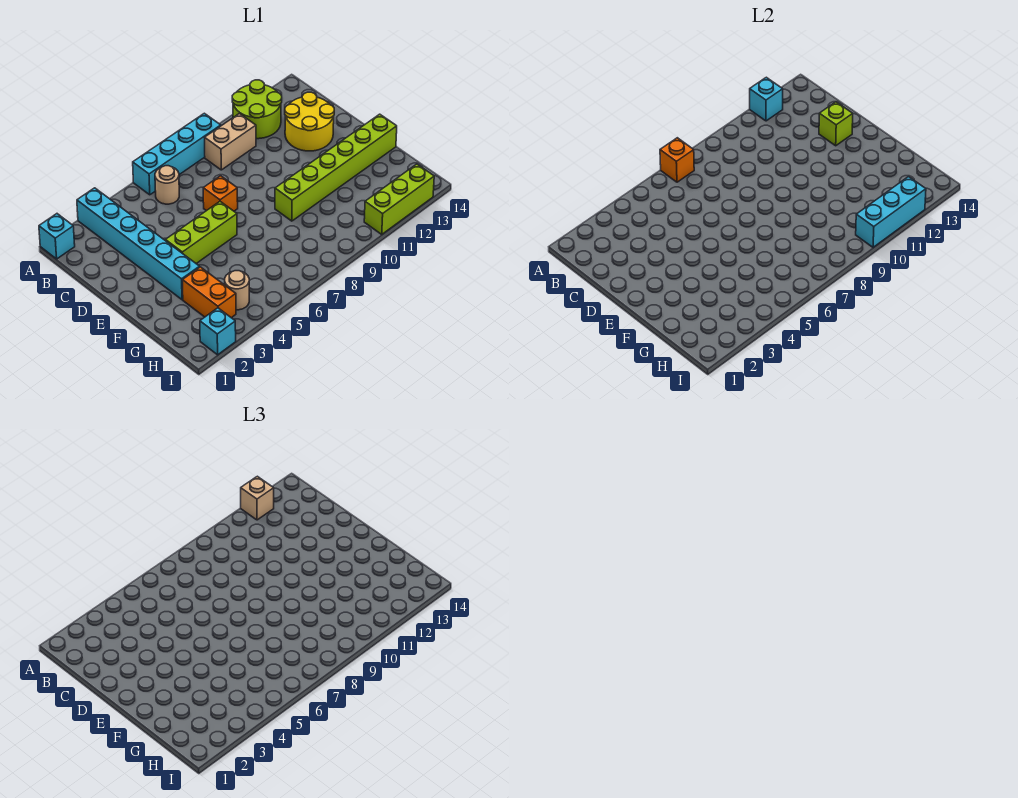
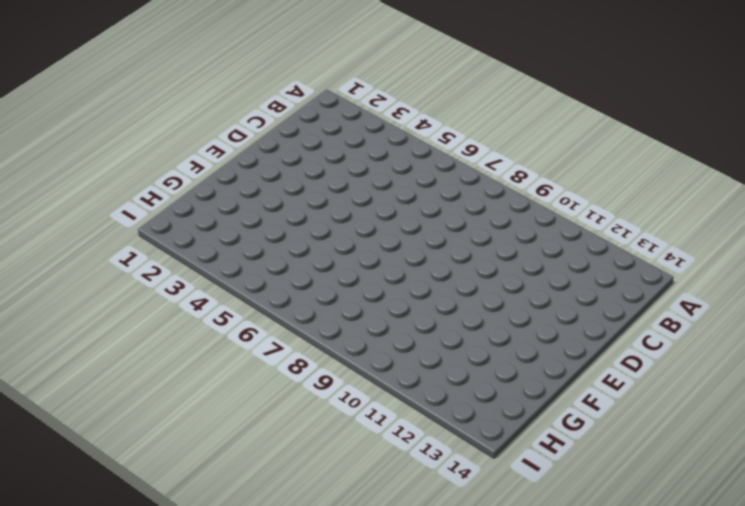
none -> cyan brick A1 level 1
none -> cyan brick A3:F3 level 1
none -> cyan brick A6:A9 level 1

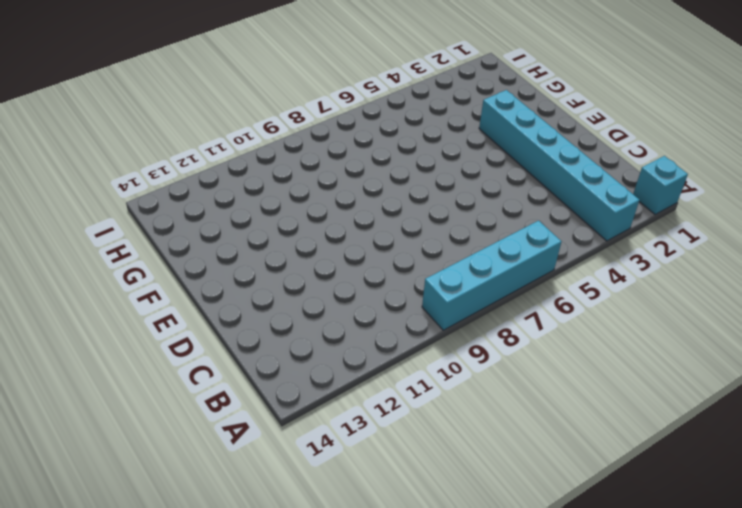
none -> lime round brick A11:B12 level 1
none -> tan round brick B6 level 1
none -> tan brick B9:B10 level 1

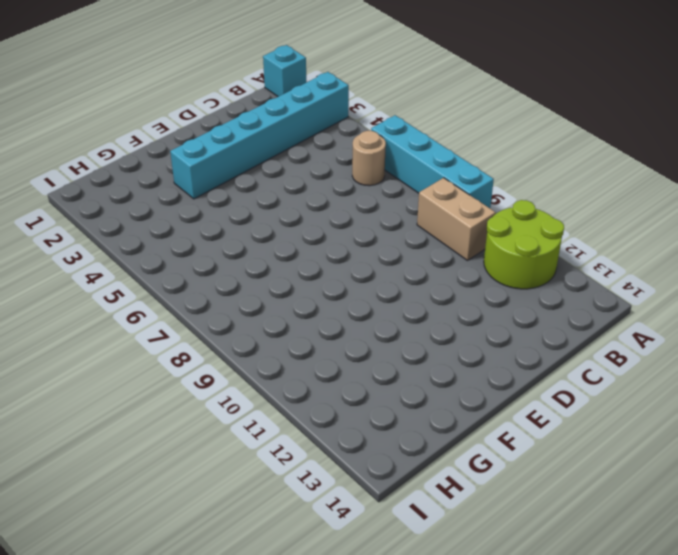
none -> yellow round brick C12:D13 level 1
none -> orange brick D7 level 1
none -> lime brick E4:E6 level 1

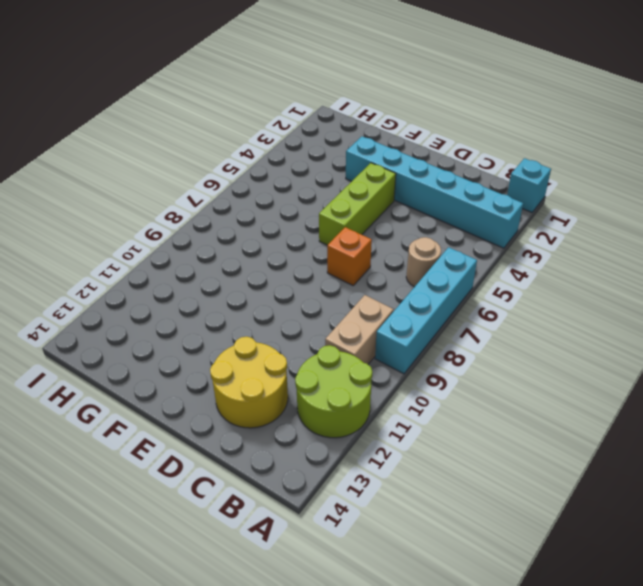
none -> lime brick F9:F14 level 1
none -> orange brick G3:H3 level 1
none -> tan round brick H4 level 1

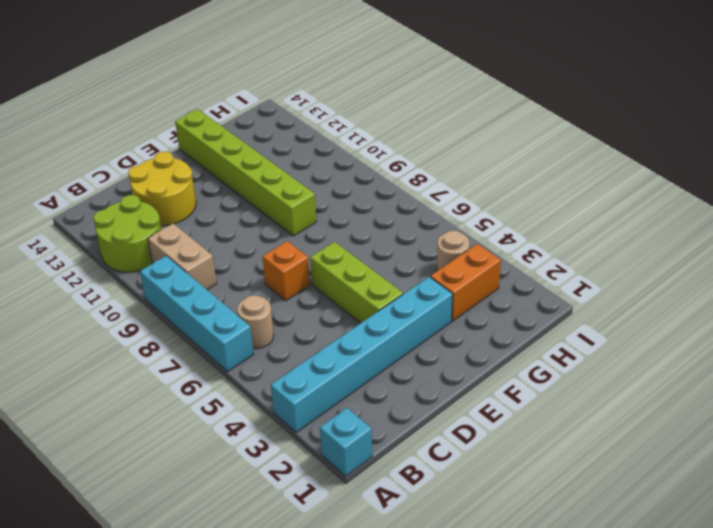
none -> cyan brick I2 level 1
none -> lime brick I11:I13 level 1
none -> orange brick A7 level 2

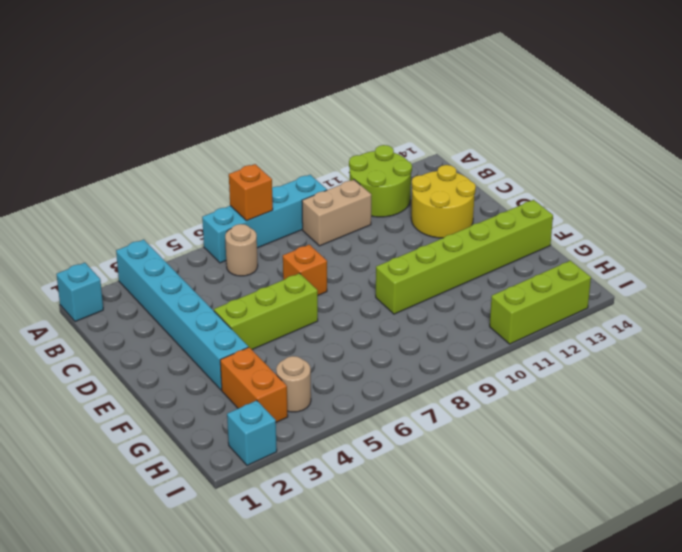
none -> cyan brick A12 level 2
none -> lime brick D13 level 2
none -> cyan brick I10:I12 level 2

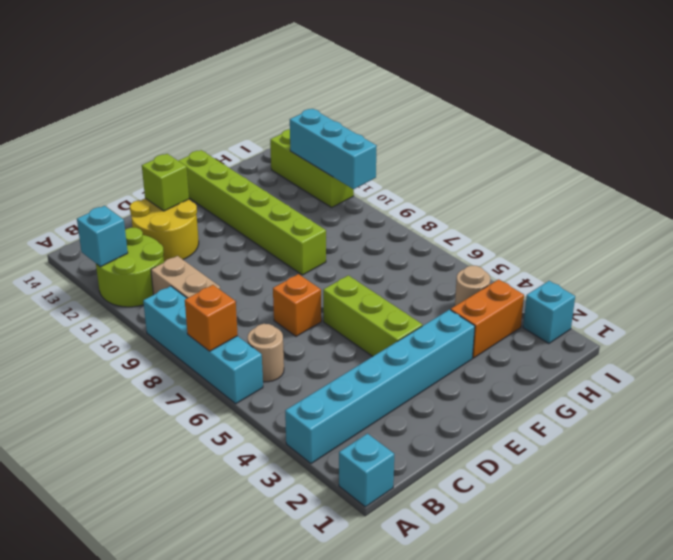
none -> tan brick A12 level 3

